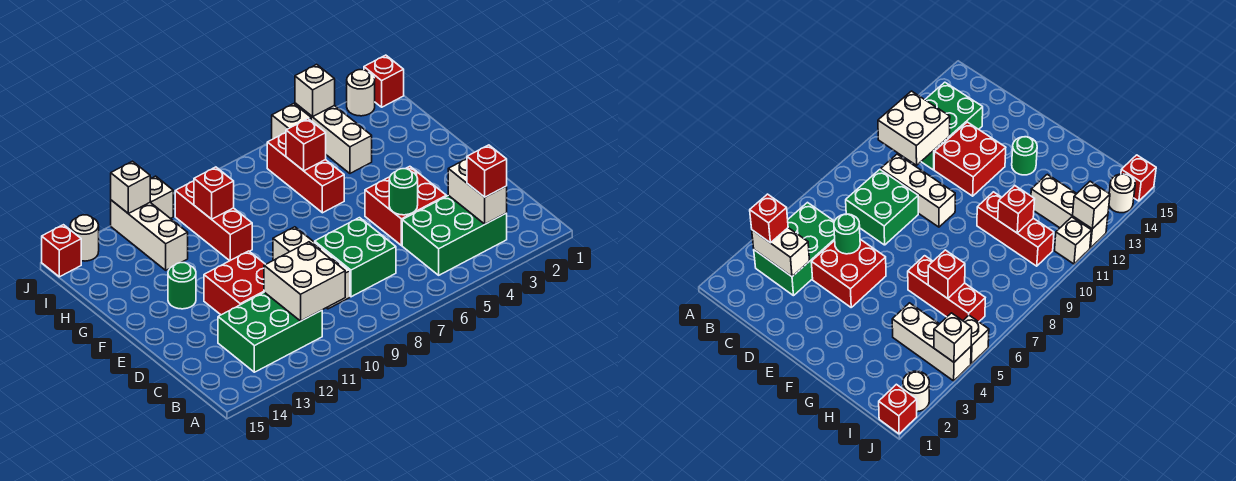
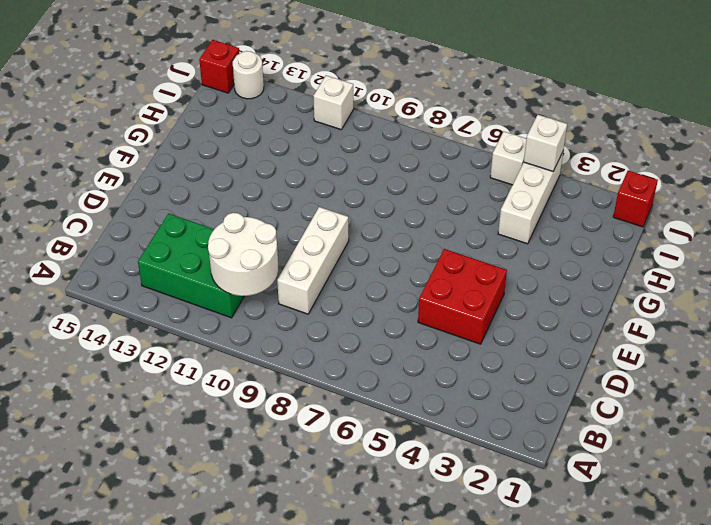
white round brick B10:C11 level 2 -> white brick B10:C11 level 2
none -> green brick B3:C5 level 1
none -> green brick C7:D8 level 1
none -> red brick D11:E12 level 1

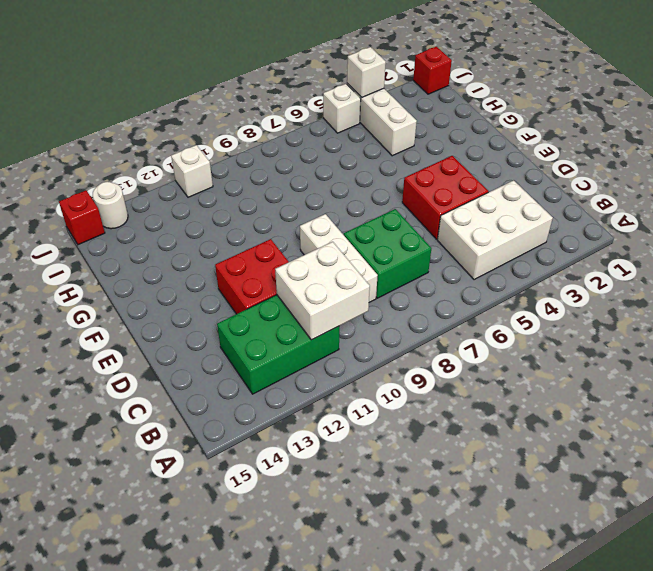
white brick B3:C5 level 1 -> green brick B3:C5 level 1
none -> green round brick F13 level 1
none -> red brick G6:I6 level 1
none -> red brick G10:I10 level 1

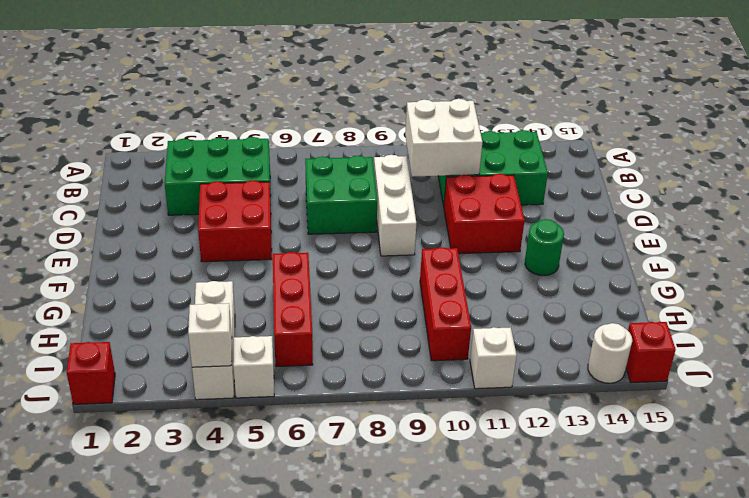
none -> white brick H12:J12 level 1
none -> white round brick J2 level 1
none -> white brick B3:C3 level 2

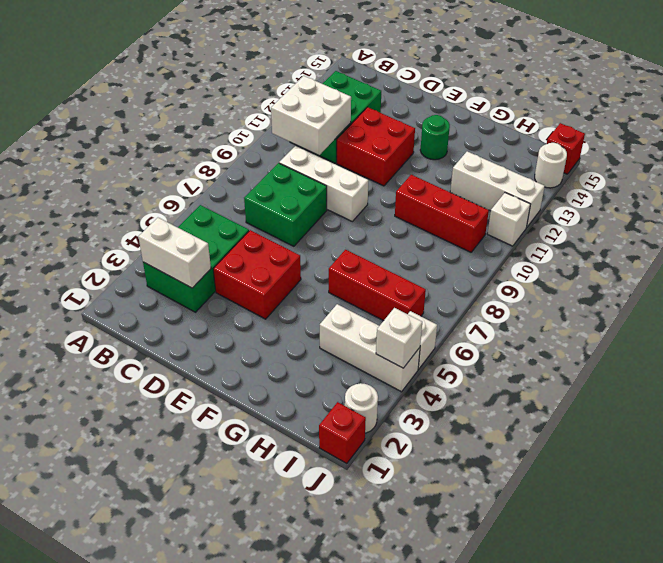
none -> green round brick D5 level 2
none -> red brick H6 level 2
none -> red brick H10 level 2

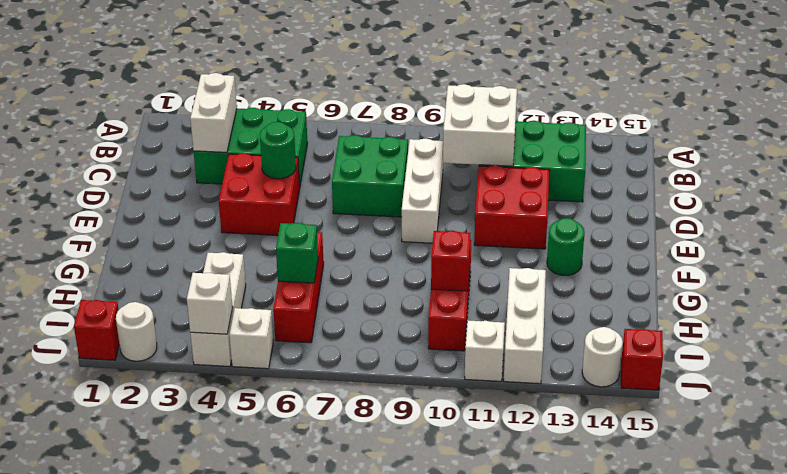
green brick H6 level 2 -> red brick H6 level 2
none -> white brick J12 level 2
none -> red brick B3 level 3

